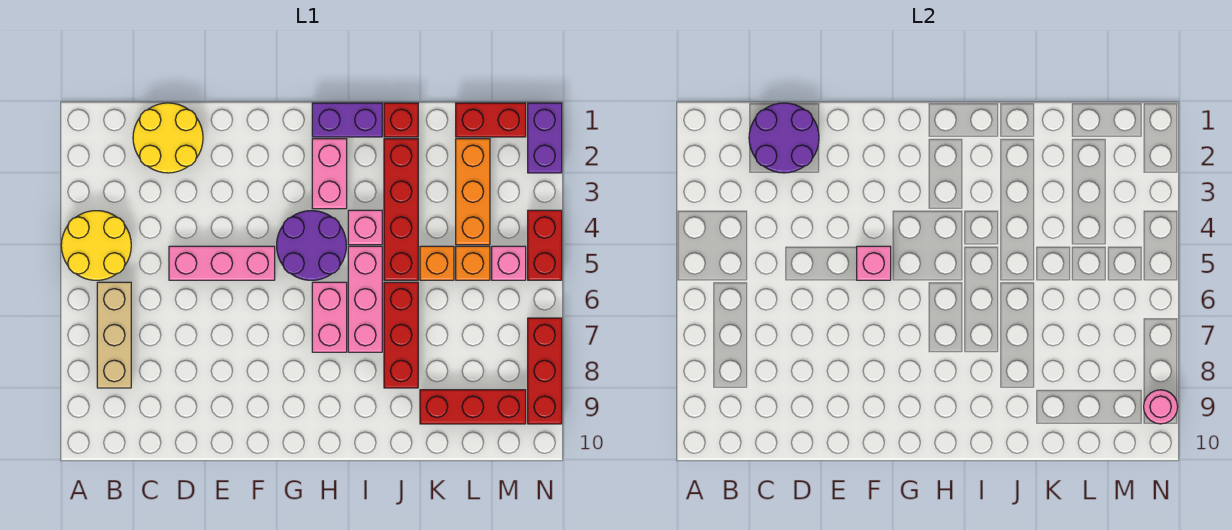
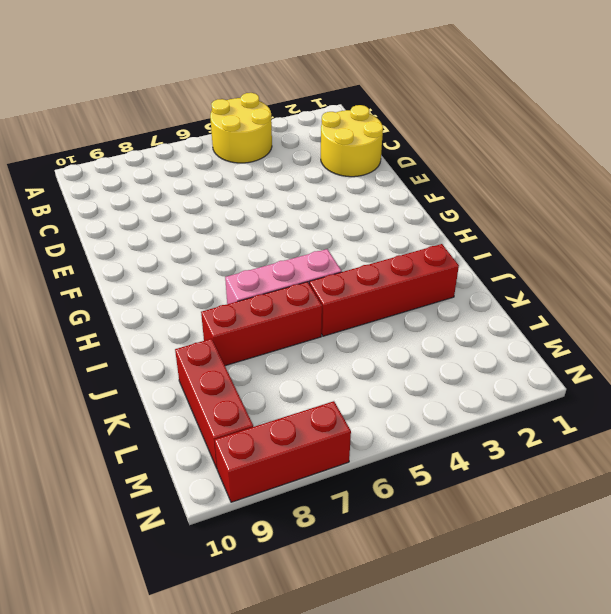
none -> tan brick B6:B8 level 1
none -> pink brick D5:F5 level 1
none -> purple round brick G4:H5 level 1

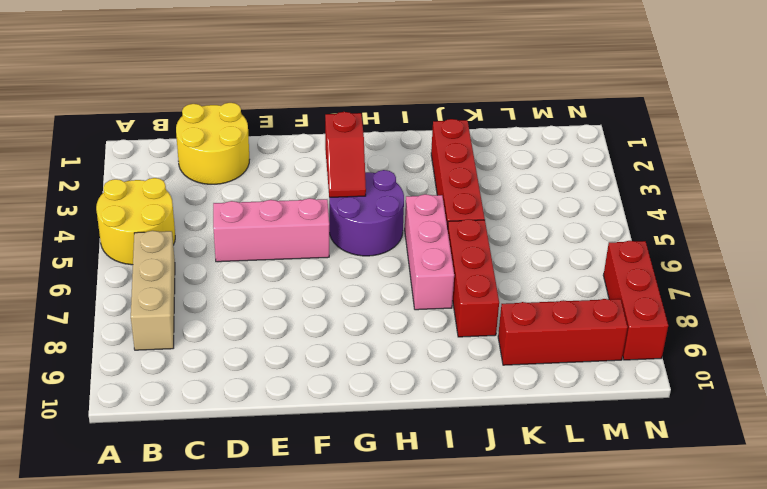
red slope G3:G4 level 2 top 3 -> none
none -> purple brick H1:I1 level 1
none -> pink brick H2:H3 level 1
none -> pink brick H6:H7 level 1

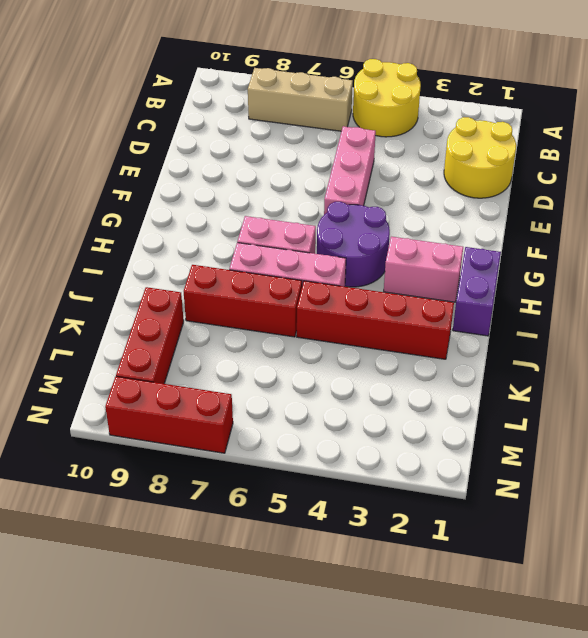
none -> pink brick I4 level 1
none -> red brick J1 level 1
none -> orange brick K5 level 1

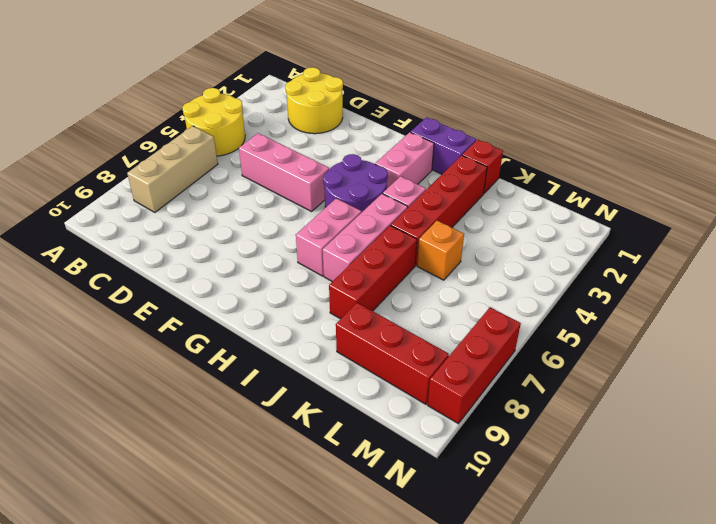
none -> red brick L1:M1 level 1
none -> orange brick L2:L4 level 1
none -> orange brick L5 level 1

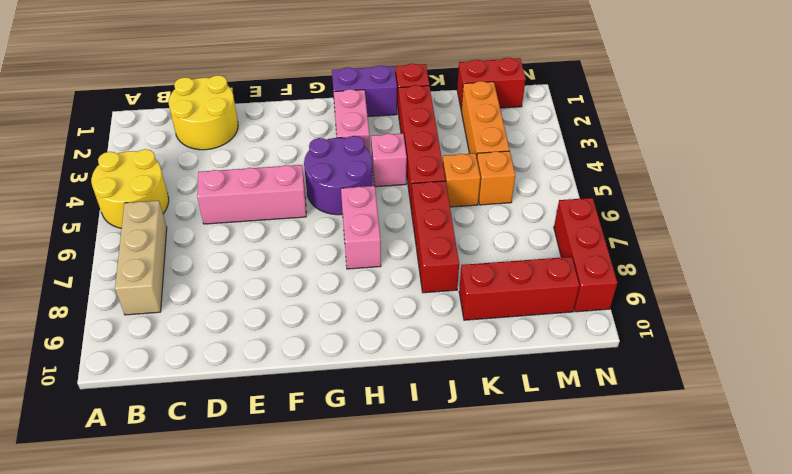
none -> pink brick I5:I7 level 1
none -> pink brick M5 level 1
none -> purple brick N1:N2 level 1

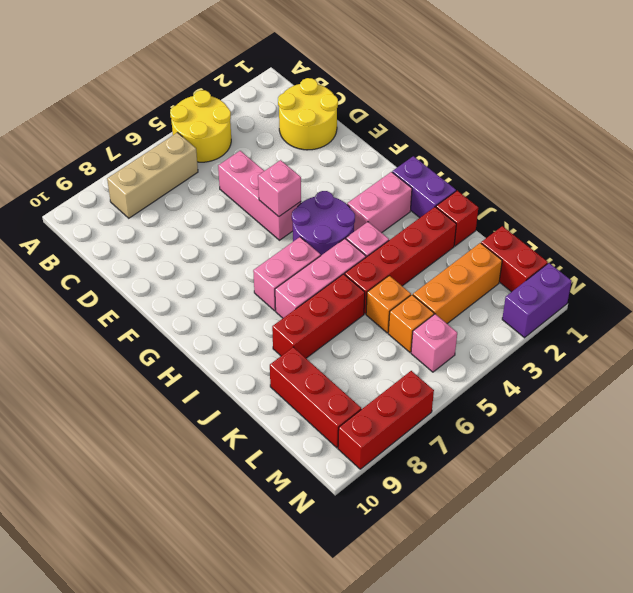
none -> red brick N4:N5 level 1
none -> purple round brick C1:D2 level 2
none -> pink round brick N9 level 2

